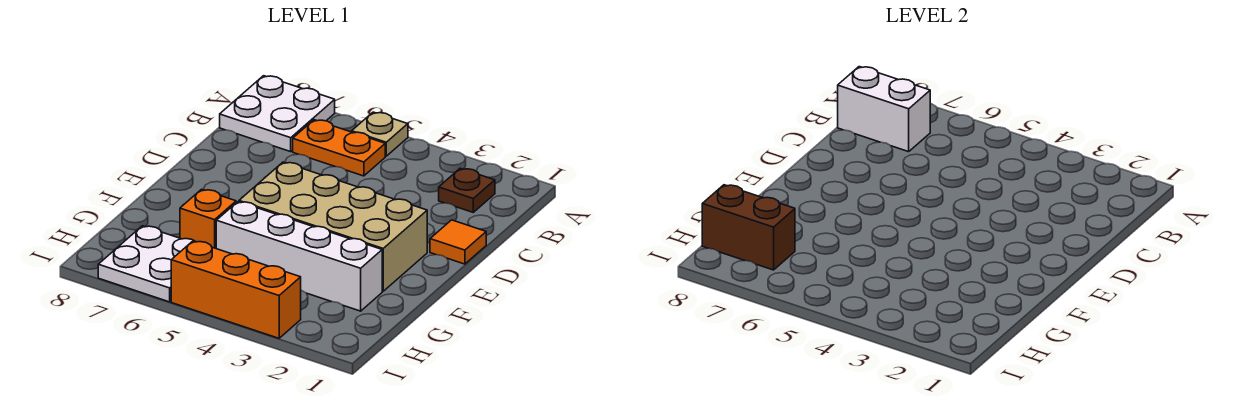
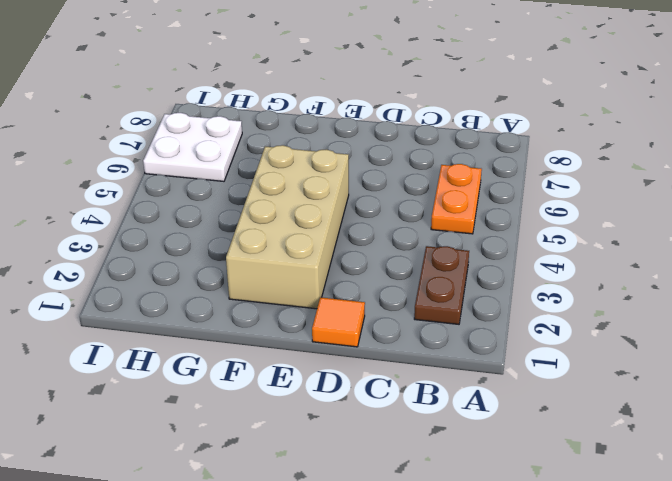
brown plate B2:B3 level 1 -> brown plate B2 level 1
none -> tan plate A5 level 1
none -> white plate A7:B8 level 1
none -> white brick G2:G5 level 1

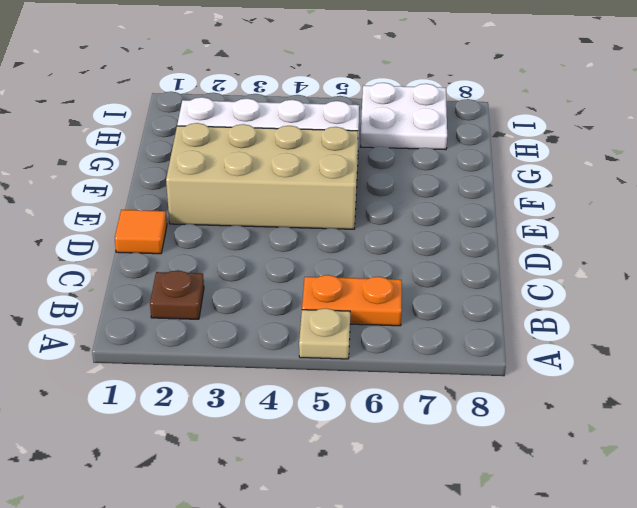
none -> white plate A7:B8 level 1
none -> orange brick G6 level 1
none -> orange brick I3:I5 level 1

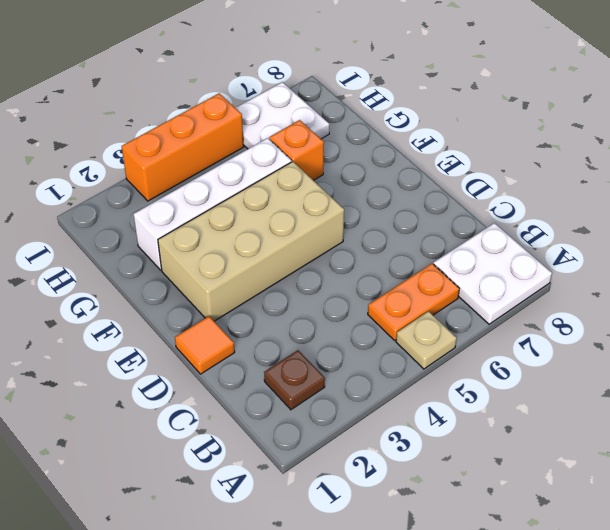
none -> white brick B7:B8 level 2
none -> brown brick H7:H8 level 2

